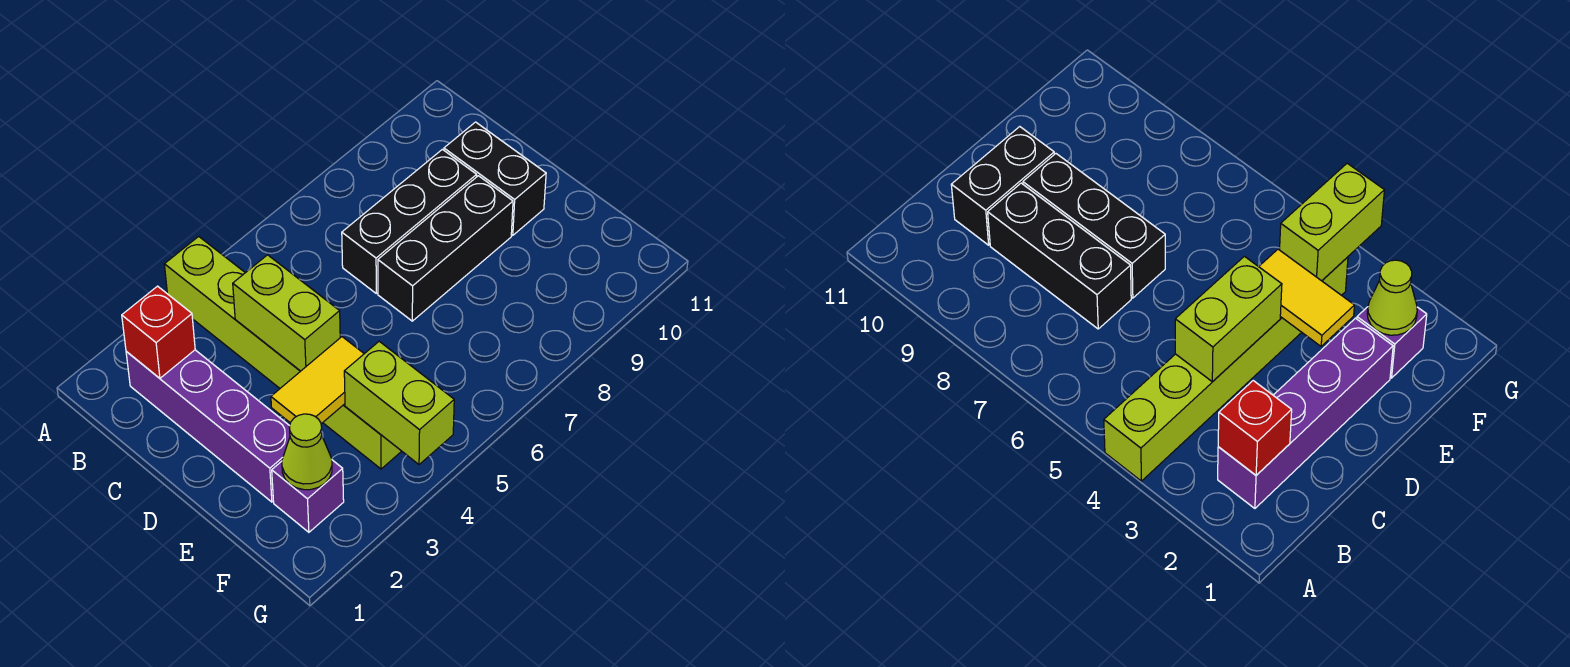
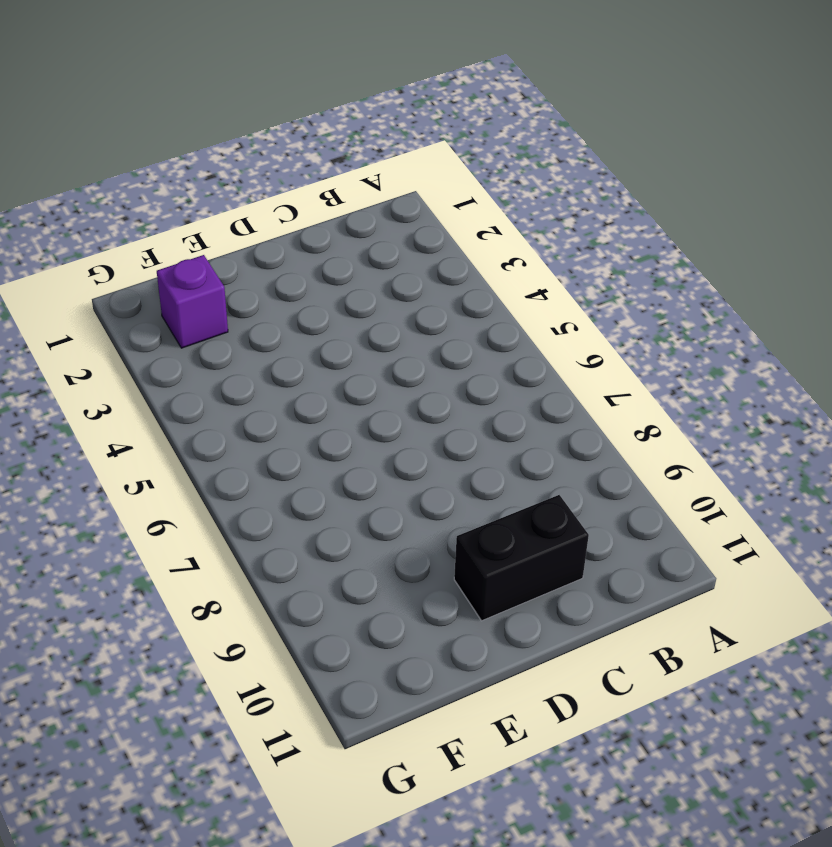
none -> lime brick A4:F4 level 1
none -> purple brick B2:E2 level 1

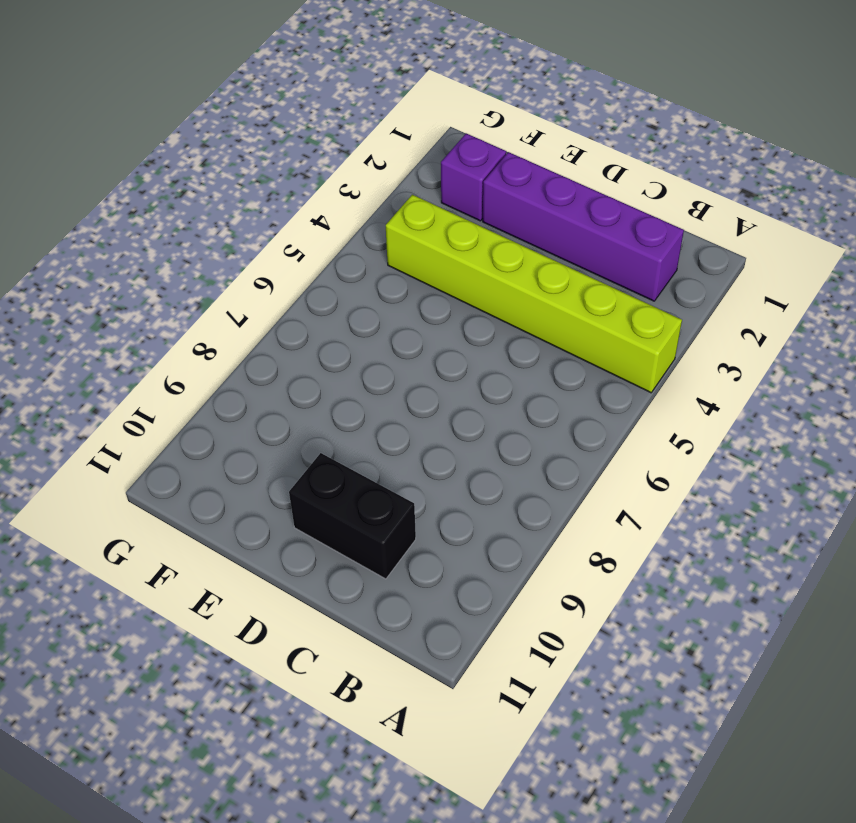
none -> black brick C7:C9 level 1
none -> black brick D7:D9 level 1

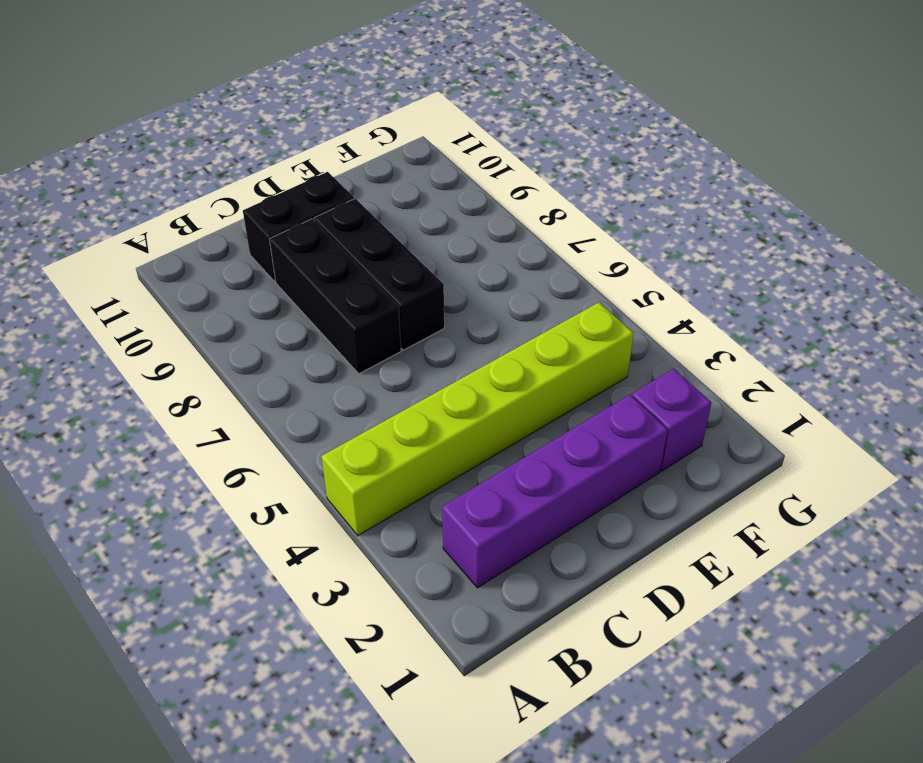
none -> red brick B2 level 2
none -> lime brick C4:D4 level 2

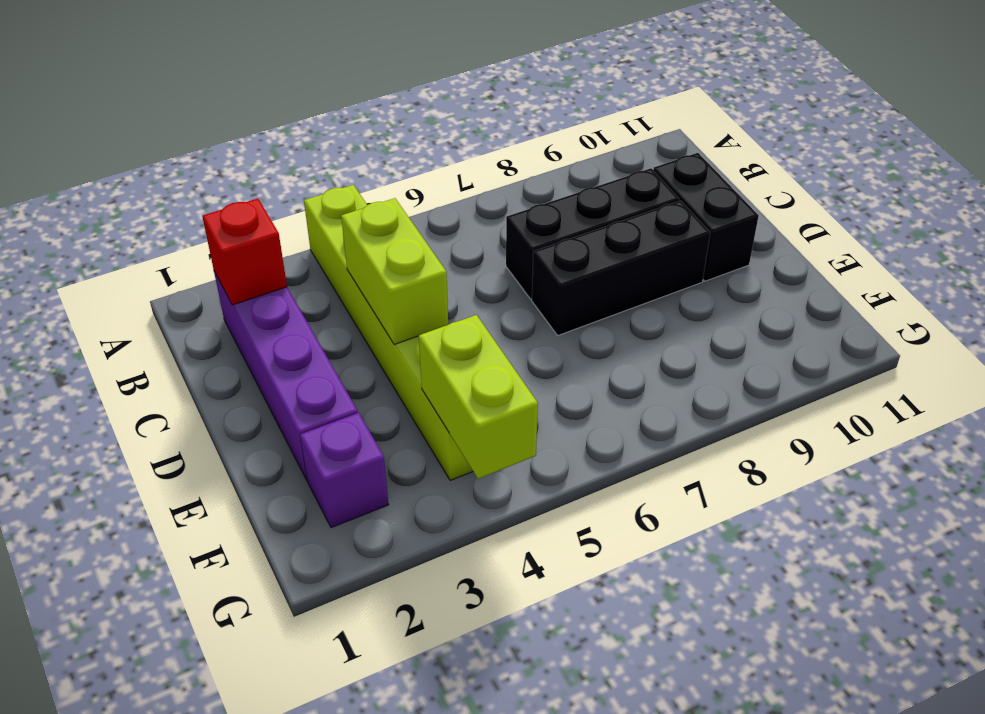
none -> yellow tile E3:E4 level 2
none -> lime cone F2 level 2

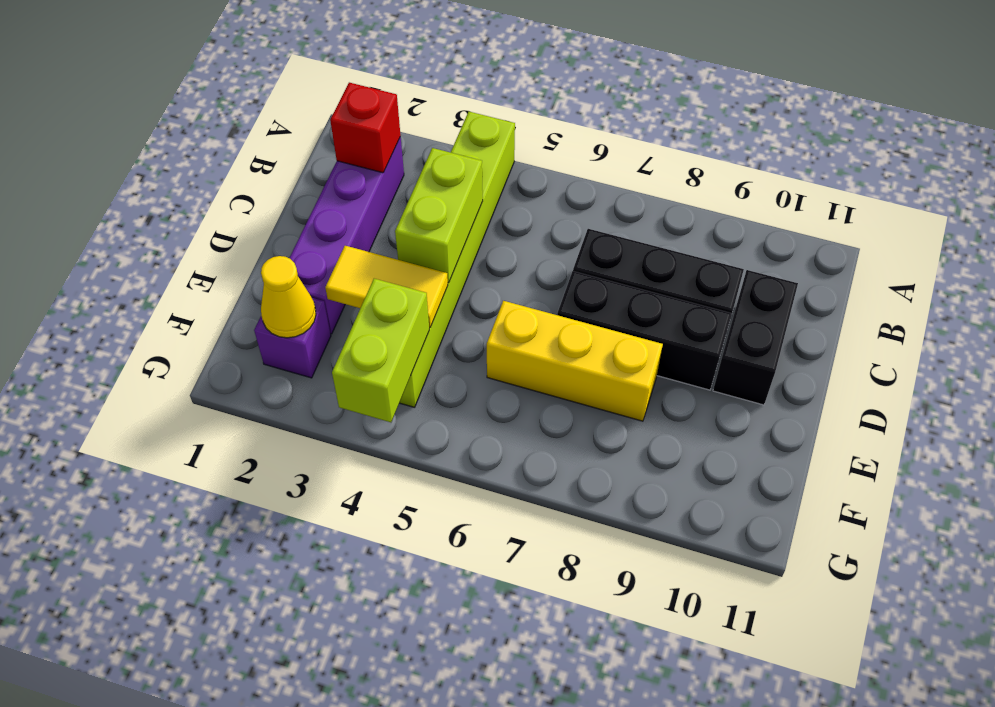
yellow brick E6:E8 level 1 -> none
yellow cone F2 level 2 -> lime cone F2 level 2

